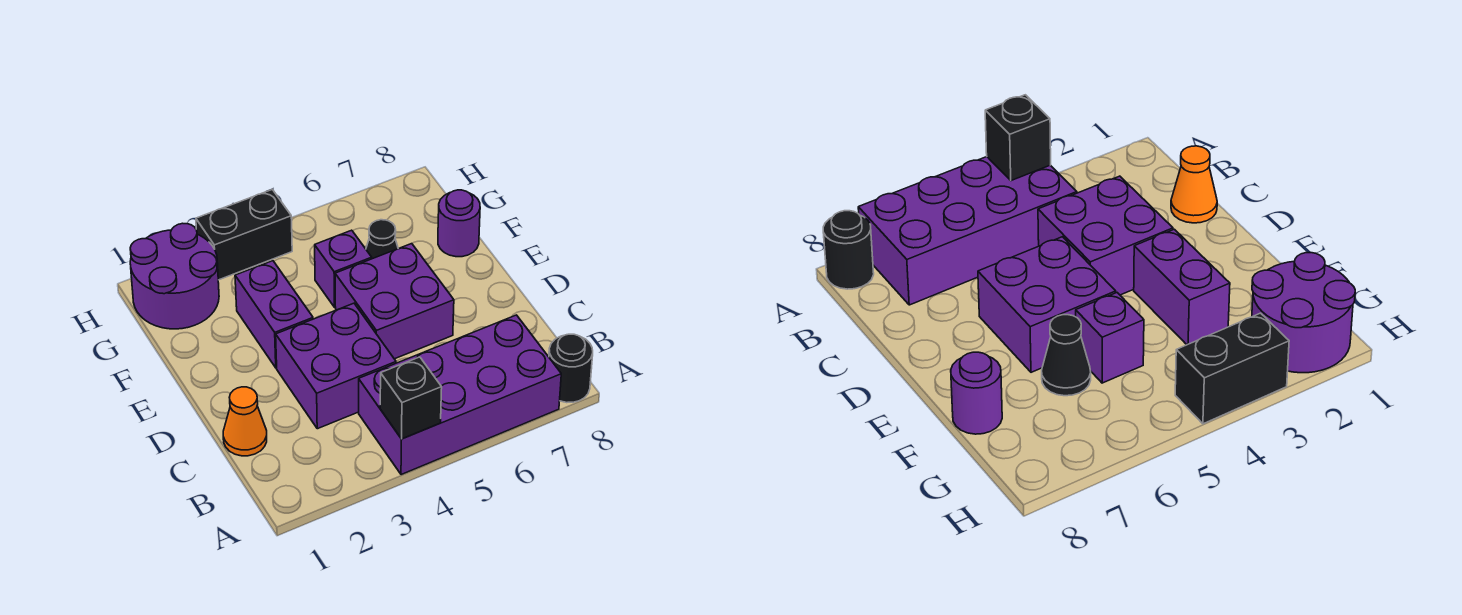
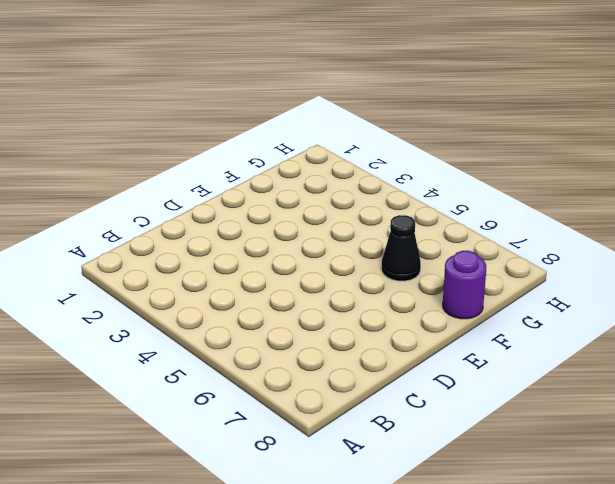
none -> purple brick A4:B7 level 1
none -> black round brick A8 level 1
none -> orange cone C1 level 1

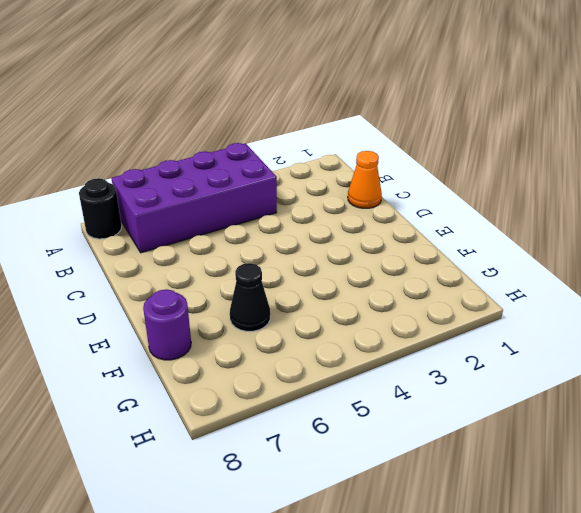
none -> purple brick C3:D4 level 1
none -> purple brick D5:E6 level 1
none -> purple brick E3:F3 level 1

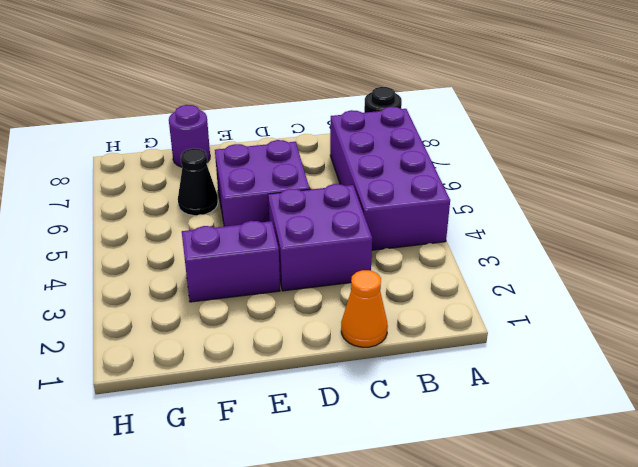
none -> purple brick F5 level 1
none -> purple round brick G1:H2 level 1
none -> black brick H3:H4 level 1

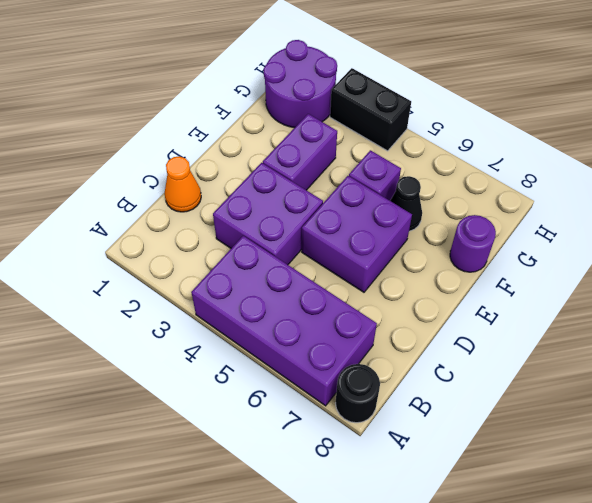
none -> black brick A4 level 2

